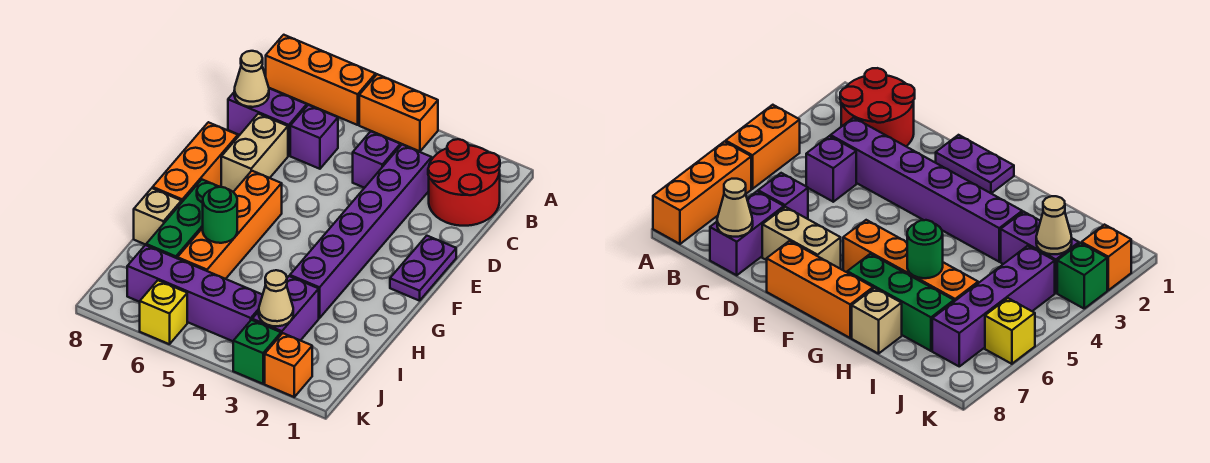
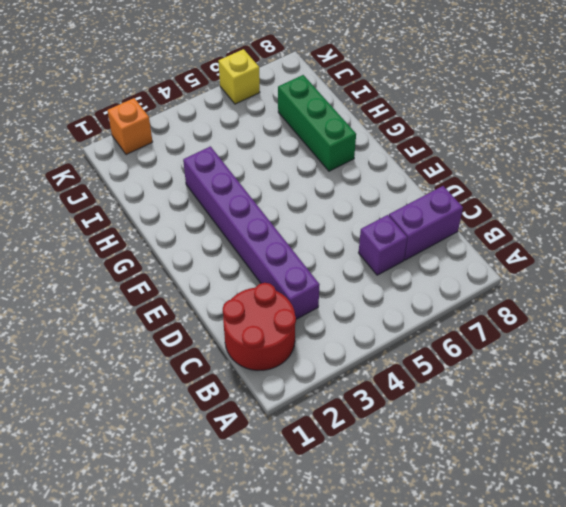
none -> orange brick A4:A5 level 1
none -> orange brick A6:A8 level 1
none -> purple brick C4 level 1

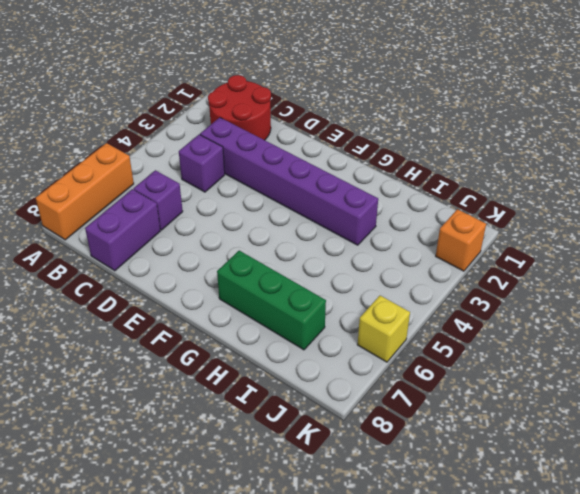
none -> orange brick A4:A5 level 1
none -> tan brick D7:E7 level 1
none -> purple plate E1:F1 level 1

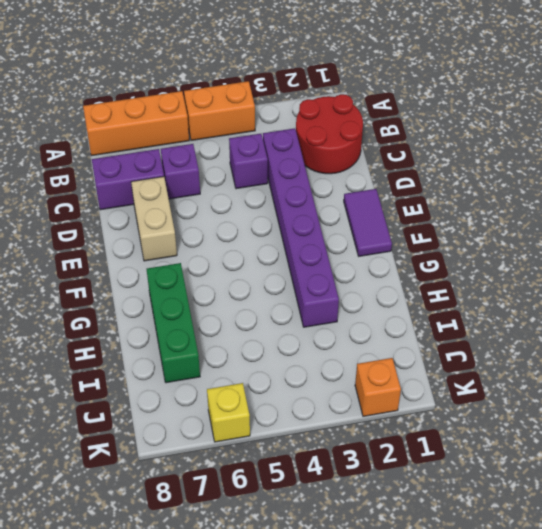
purple tile E1:F1 level 1 -> purple plate E1:F1 level 1
none -> orange brick E8:G8 level 1
none -> orange brick F6:I6 level 1
none -> tan brick H8 level 1

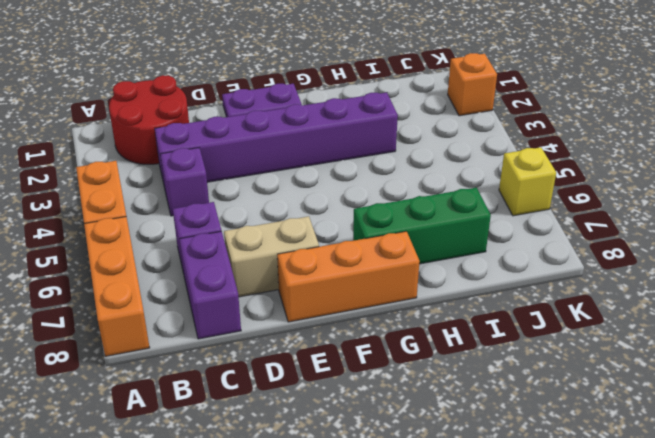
none -> orange brick F6:I6 level 1
none -> tan brick H8 level 1
none -> purple brick I3:J3 level 1

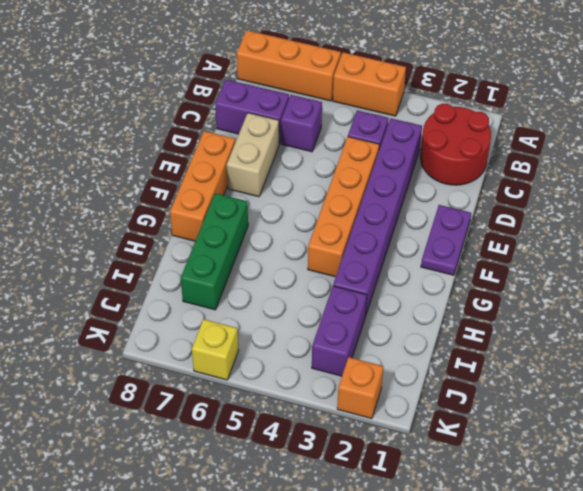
orange brick D4:G4 level 1 -> orange brick F6:I6 level 1
none -> tan brick H8 level 1
none -> purple brick J4:J7 level 1
none -> green brick K3 level 1

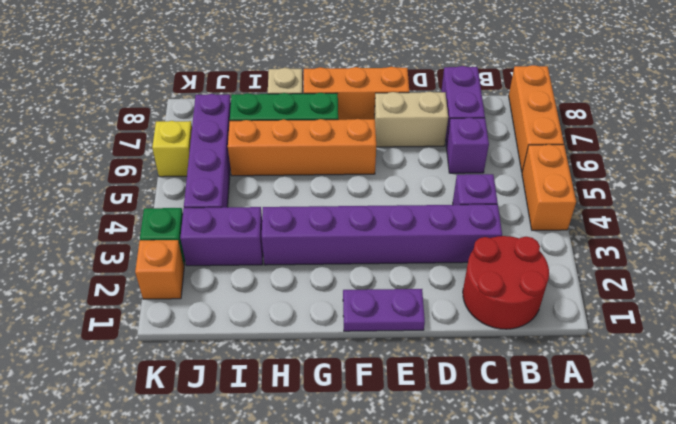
none -> tan cone C8 level 2
none -> green round brick H6 level 2
none -> tan cone J3 level 2

